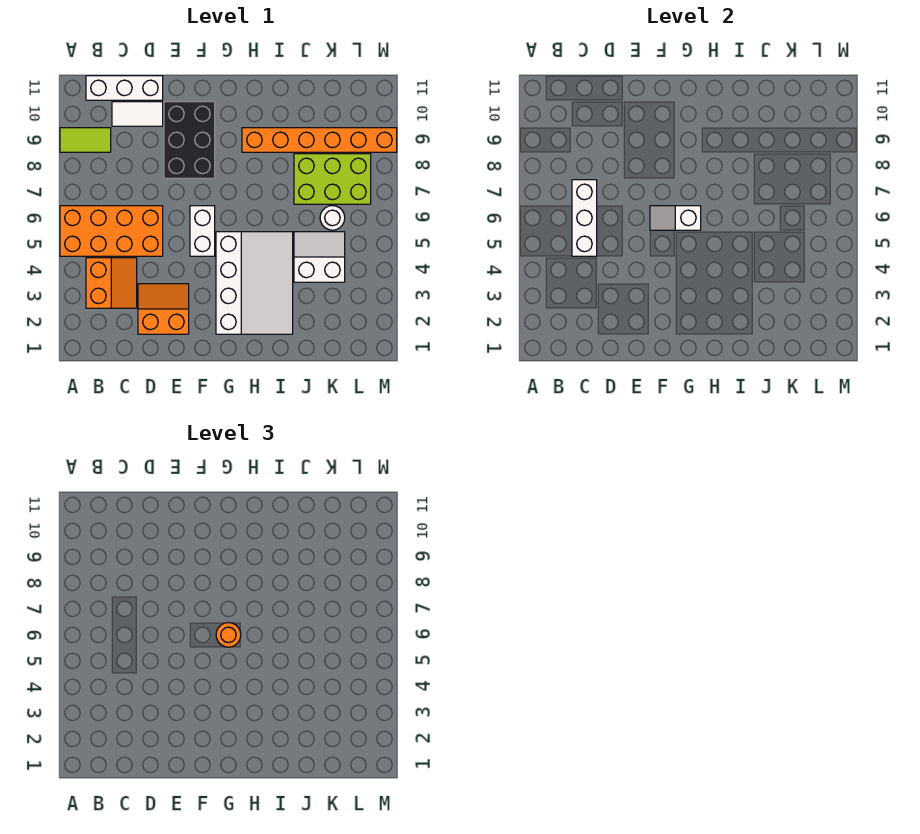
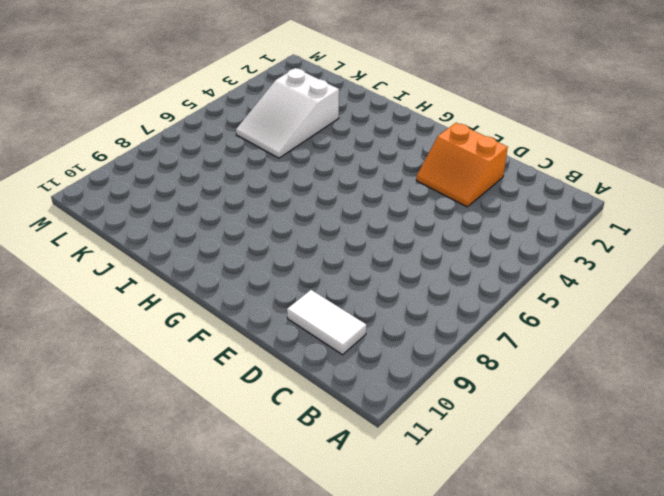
white slope J3:K5 level 1 top 3 -> white slope J4:K5 level 1 top 4
none -> orange brick A5:D6 level 1
none -> lime tile A9:B9 level 1
none -> orange slope B3:C4 level 1 top B

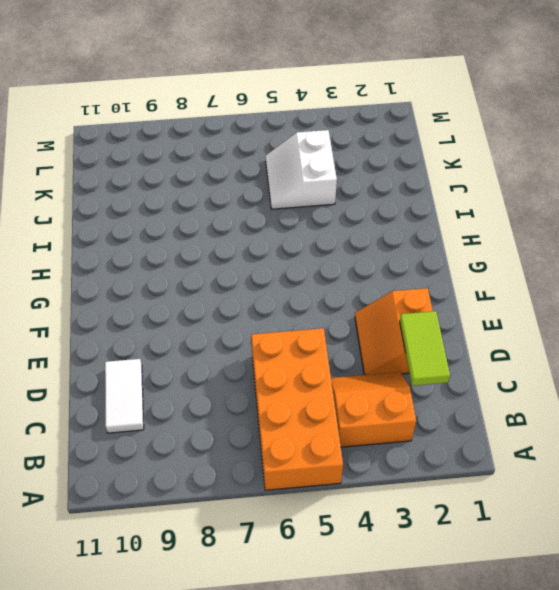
lime tile C2:D2 level 2 -> lime tile A9:B9 level 1
none -> white brick B11:D11 level 1
none -> black brick E8:F10 level 1
none -> white brick F5:F6 level 1

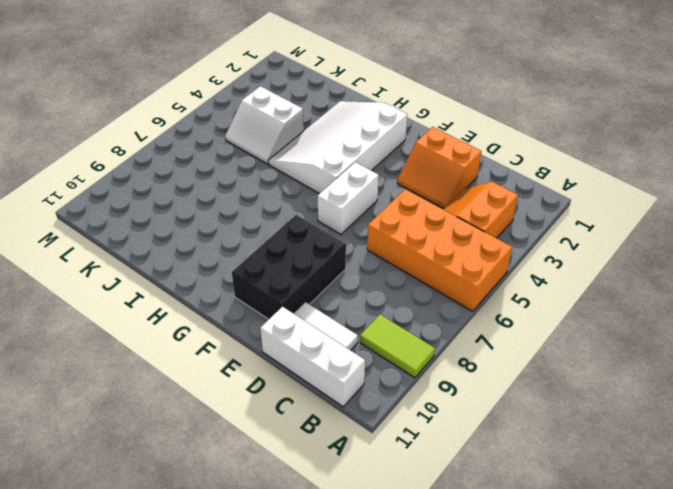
none -> orange brick H9:M9 level 1
none -> lime brick J7:L8 level 1
none -> white round brick K6 level 1

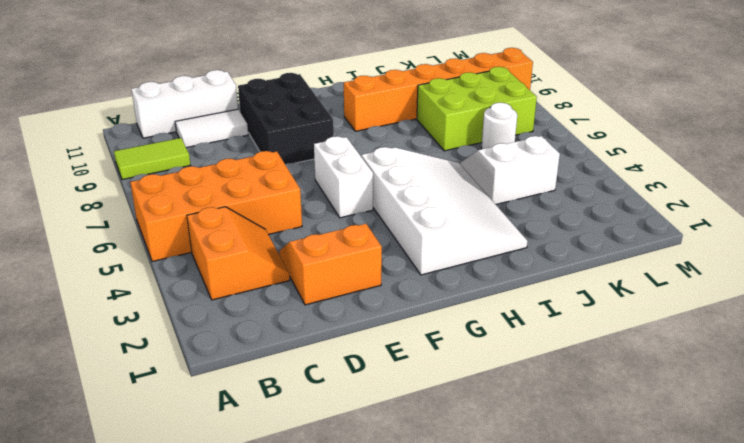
none -> white brick C5:C7 level 2
none -> white slope F6:G6 level 2 top G
none -> orange round brick G6 level 3

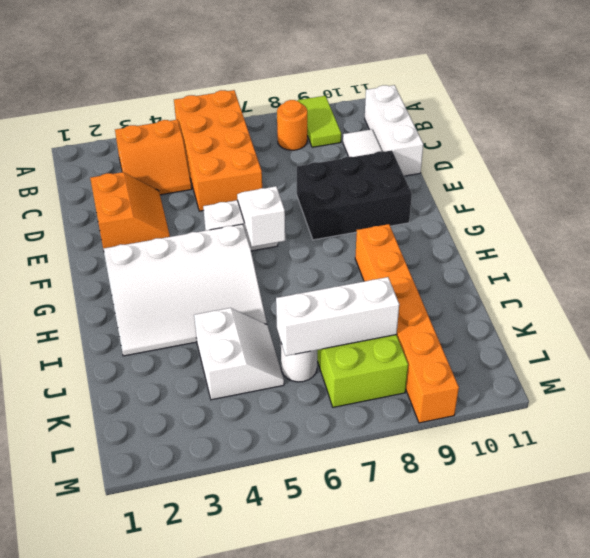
orange round brick B8 level 1 -> orange round brick G6 level 3
white brick K6:K8 level 2 -> white brick C5:C7 level 2

